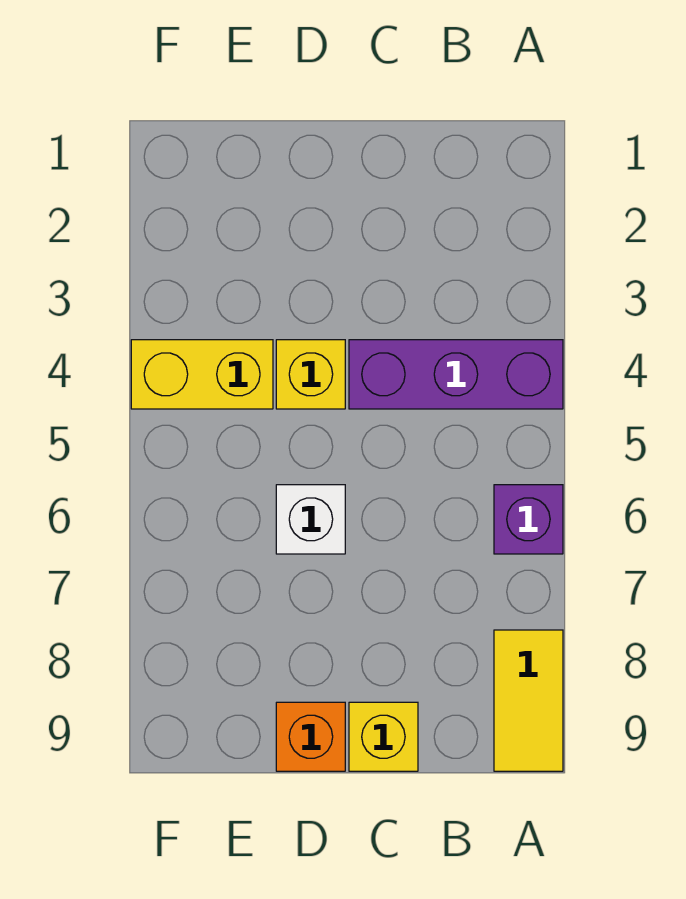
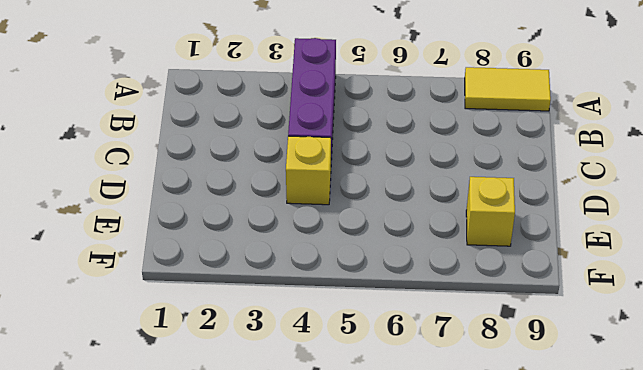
yellow brick E8 level 1 -> yellow brick C9 level 1
none -> purple brick A6 level 1
none -> white brick D6 level 1

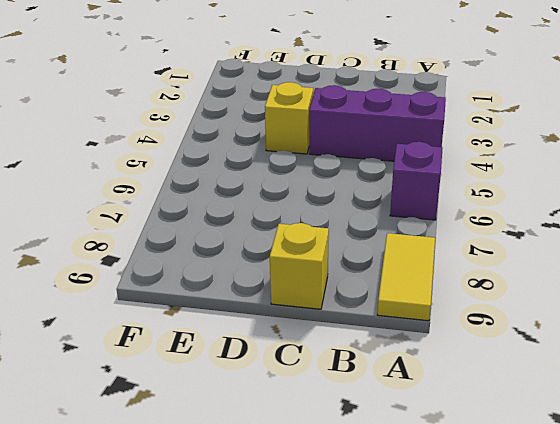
none -> white brick D6 level 1
none -> orange brick D9 level 1

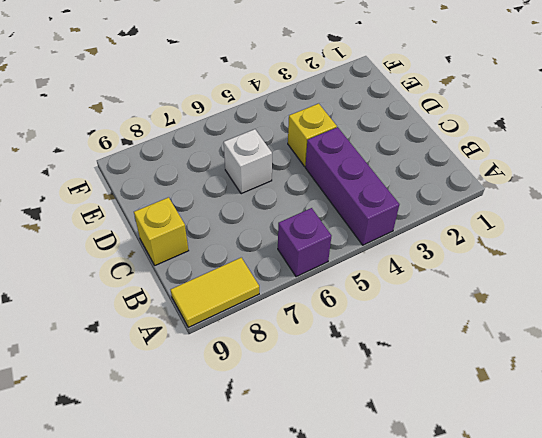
none -> orange brick D9 level 1
none -> yellow brick E4:F4 level 1

